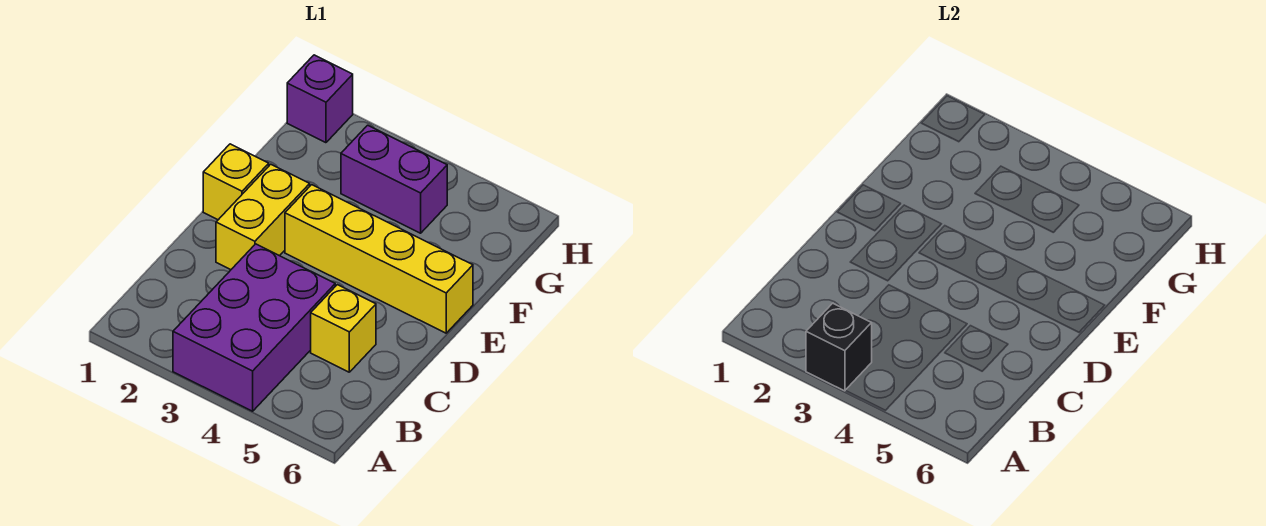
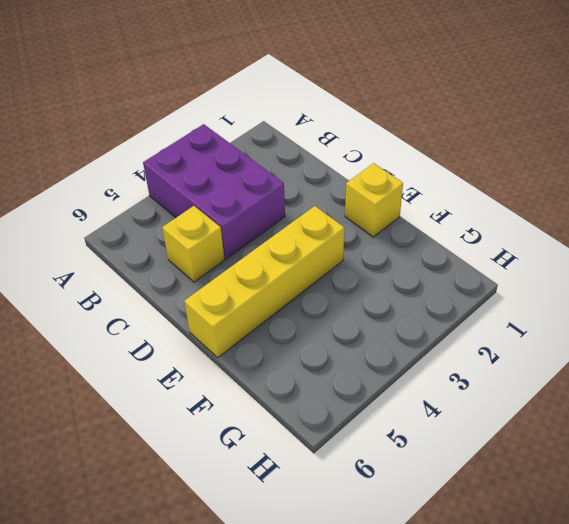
none -> yellow brick D2:E2 level 1
none -> purple brick G3:G4 level 1

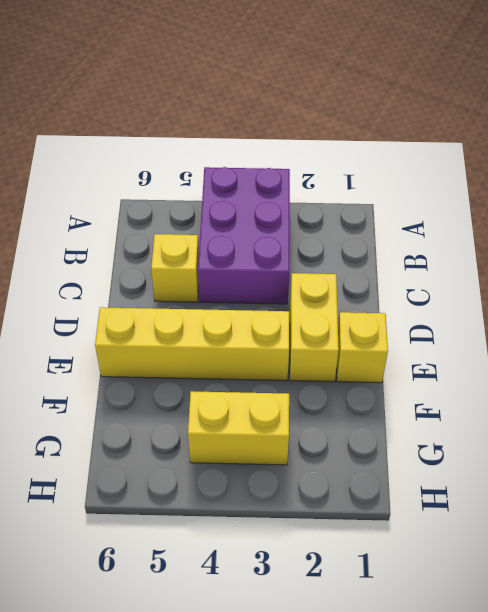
yellow brick G3:G4 level 1 -> purple brick G3:G4 level 1
none -> purple brick H1 level 1
none -> black brick A3 level 2

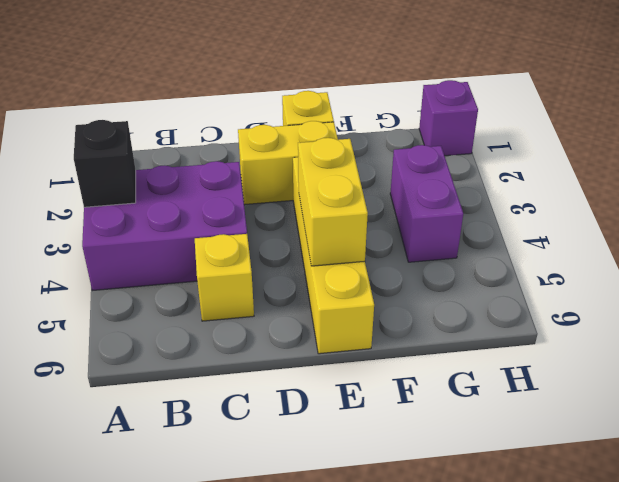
yellow brick E4:E5 level 2 -> none

